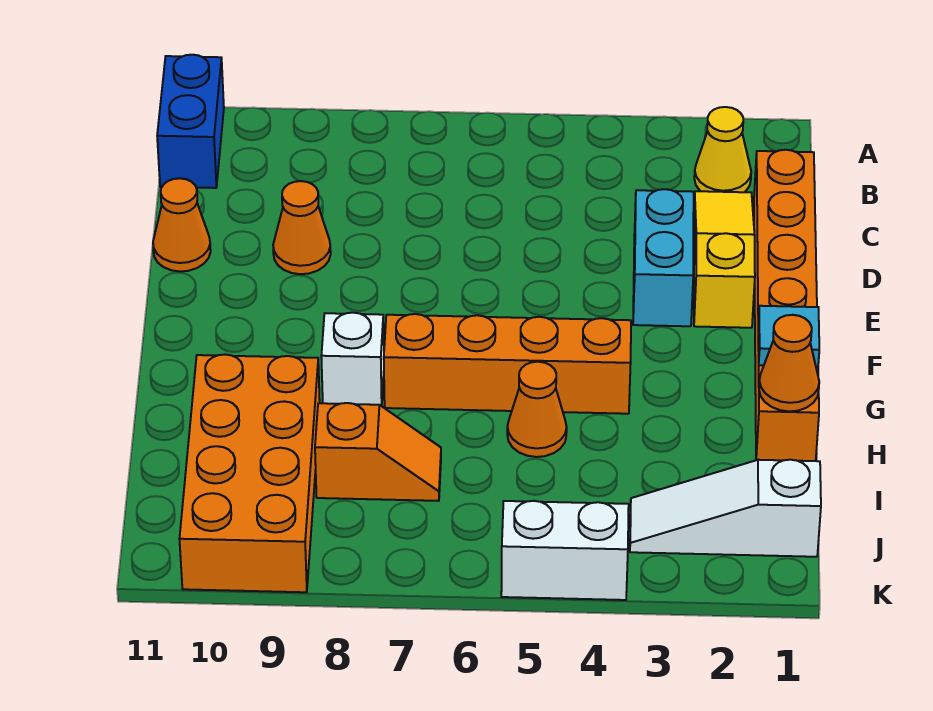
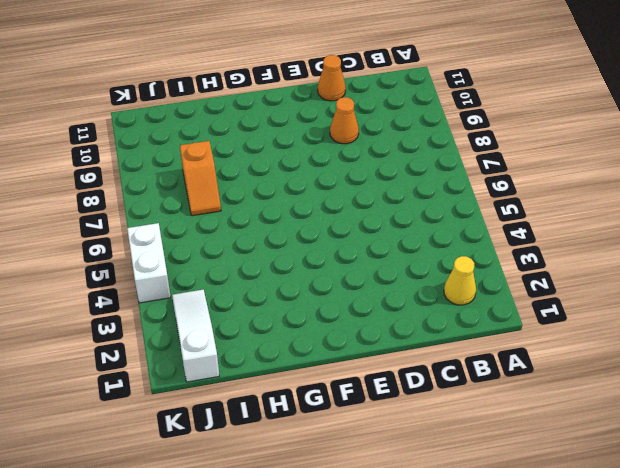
none -> blue brick A11:B11 level 1
none -> orange brick C1:H1 level 1
none -> yellow slope C2:E2 level 1 top E

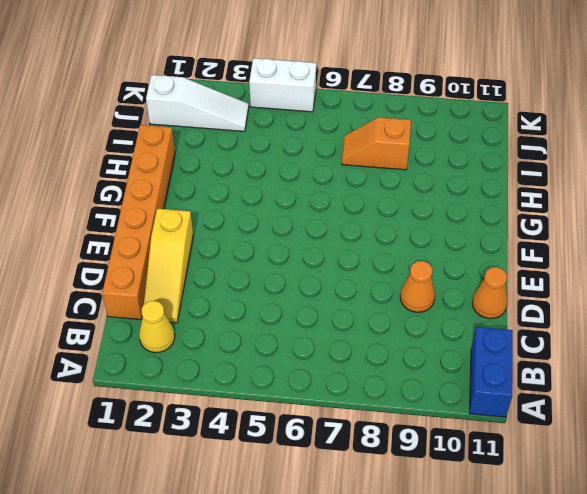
none -> cyan brick D3:E3 level 1
none -> orange brick G4:G7 level 1
none -> white brick G8 level 1

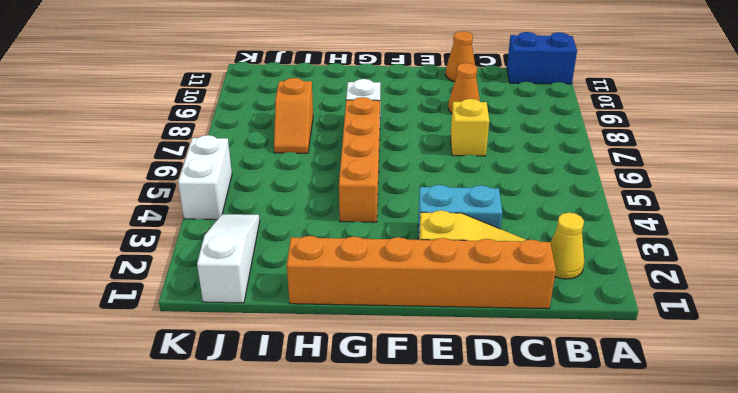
yellow brick D7 level 1 -> none
none -> orange cone H5 level 1
none -> orange brick H9:K10 level 1
none -> cyan tile G1 level 2

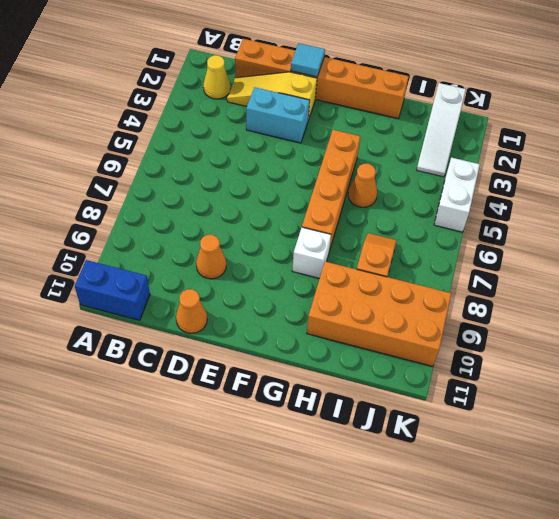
cyan tile E1 level 2 -> cyan tile G1 level 2
none -> orange cone H1 level 2

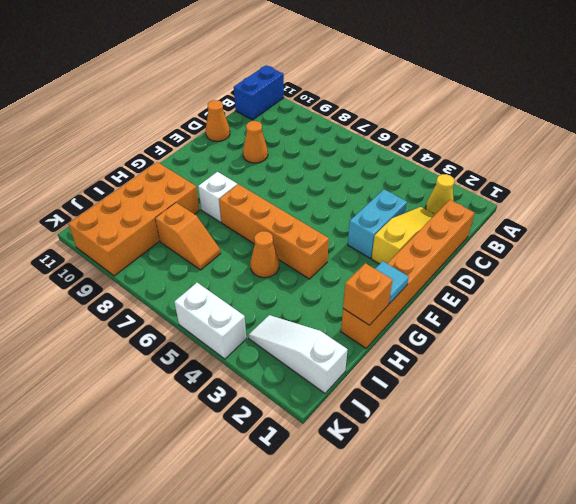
orange brick H1 level 2 -> orange cone H1 level 2

